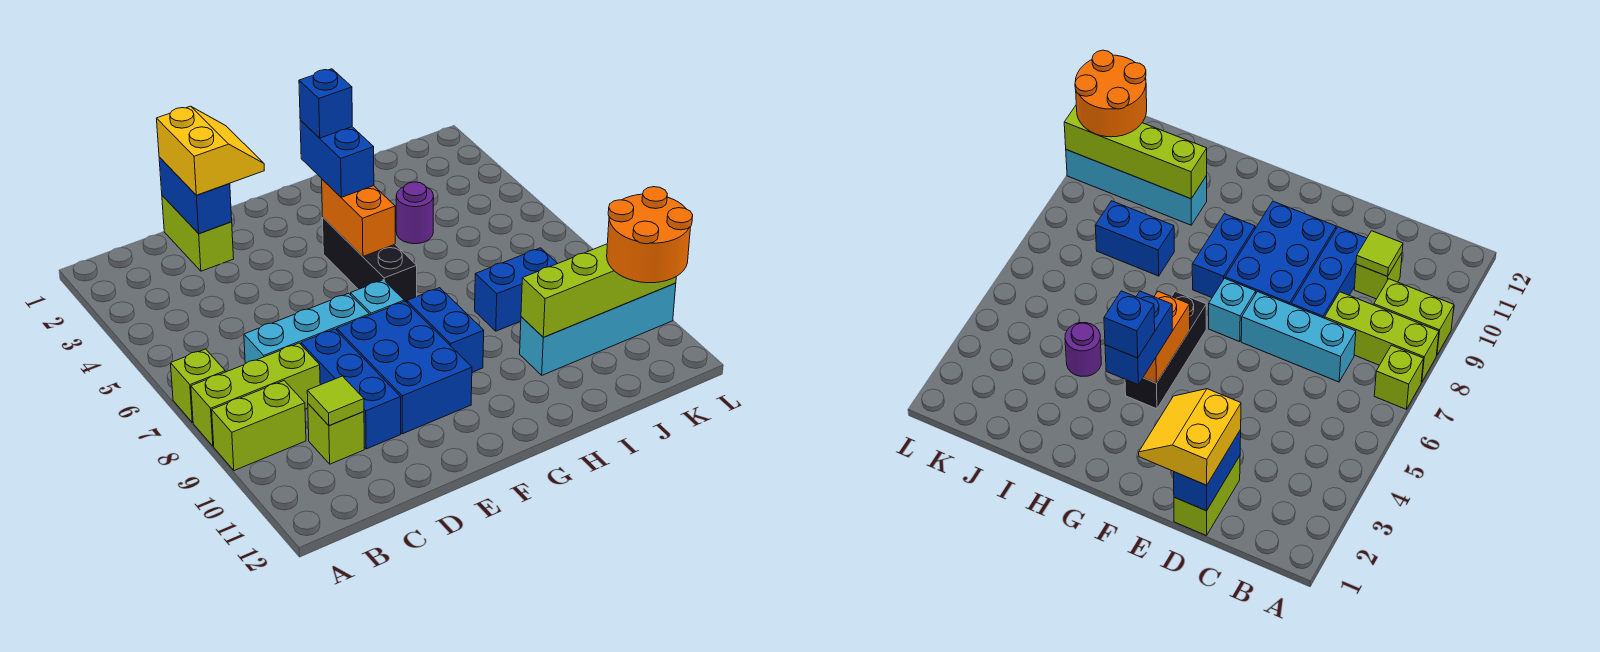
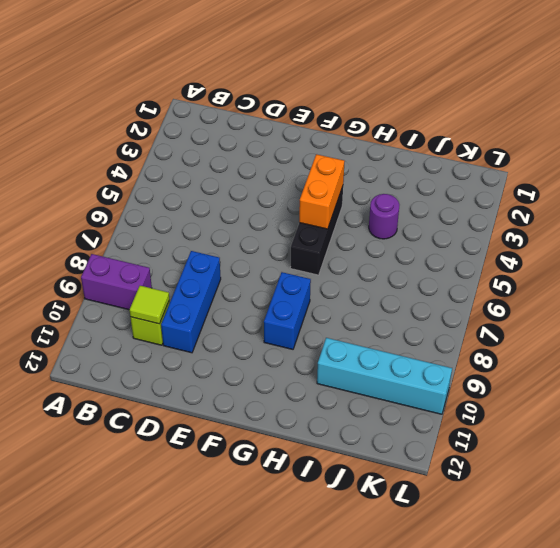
purple brick A9:B9 level 1 -> lime brick A9:B9 level 1
none -> lime brick A7 level 1
none -> lime brick A8:C8 level 1
none -> cyan brick C7:E7 level 1

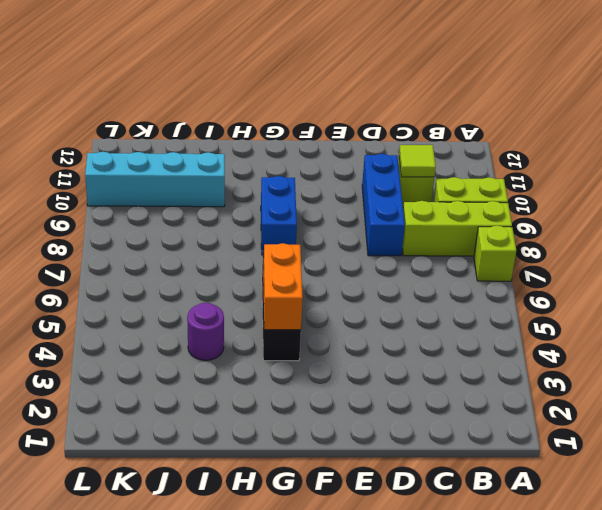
none -> cyan brick C7:E7 level 1
none -> lime brick D1:D2 level 1
none -> blue brick E8:F10 level 1

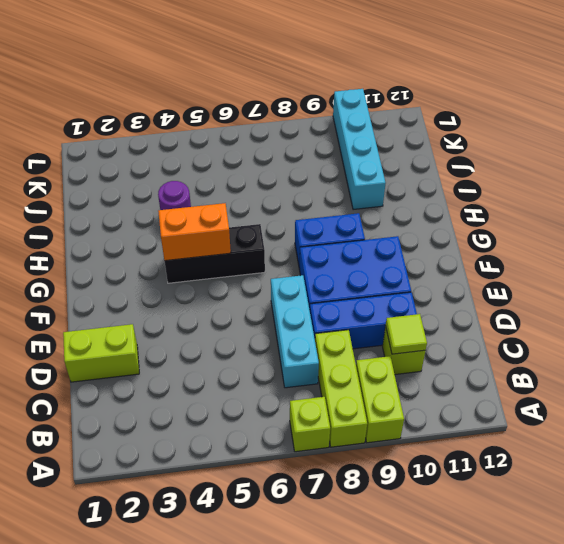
none -> cyan brick F7 level 1
none -> blue brick I8:J8 level 1
none -> blue brick D1:D2 level 2

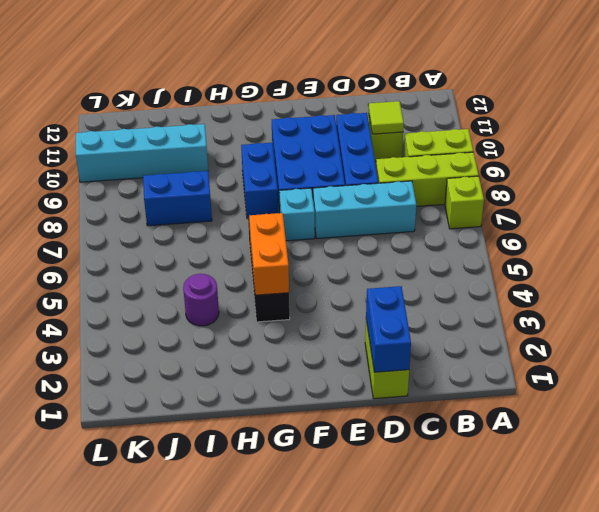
none -> lime brick I10:L10 level 2
none -> yellow slope D1:E2 level 3 top D
none -> blue brick G3:G4 level 3

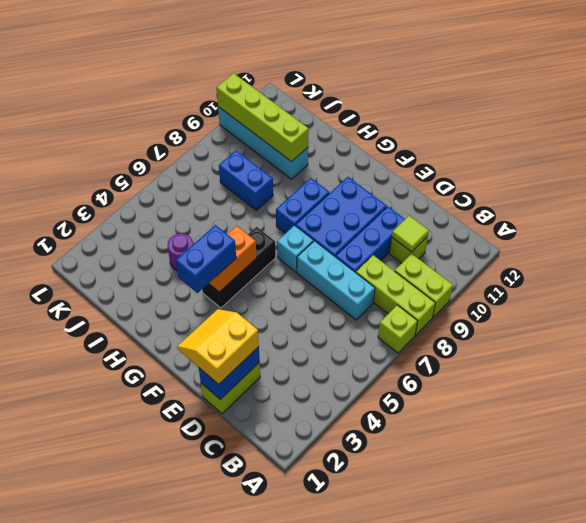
none -> orange round brick K10:L11 level 3
none -> blue brick G3 level 4

